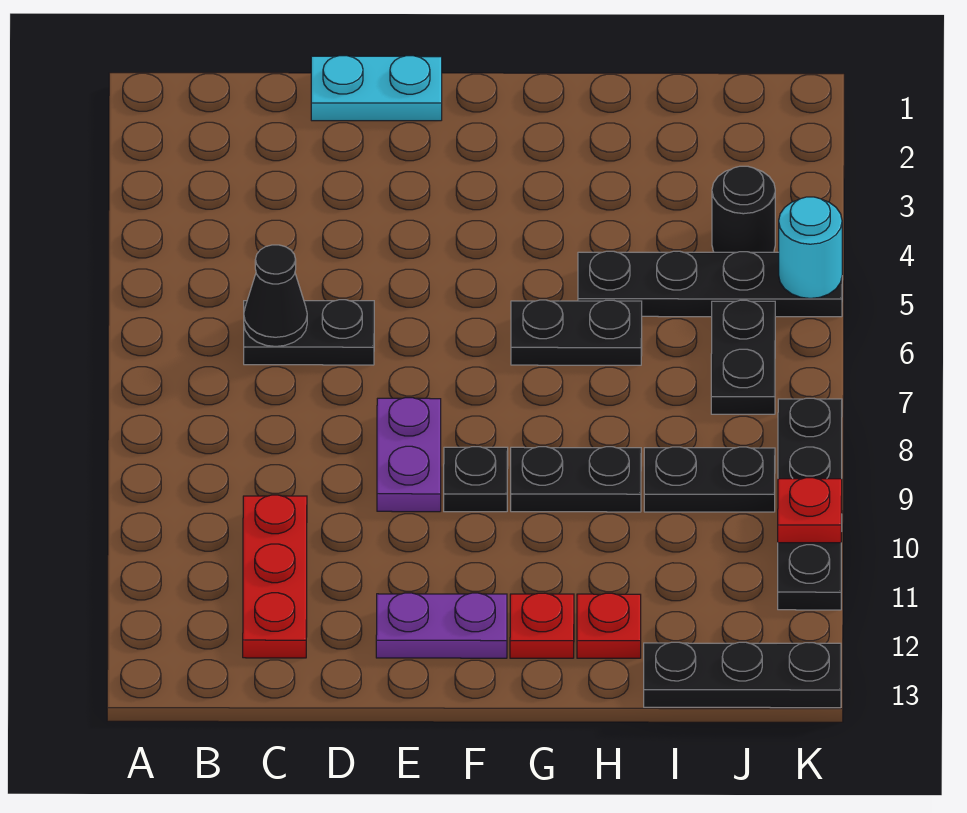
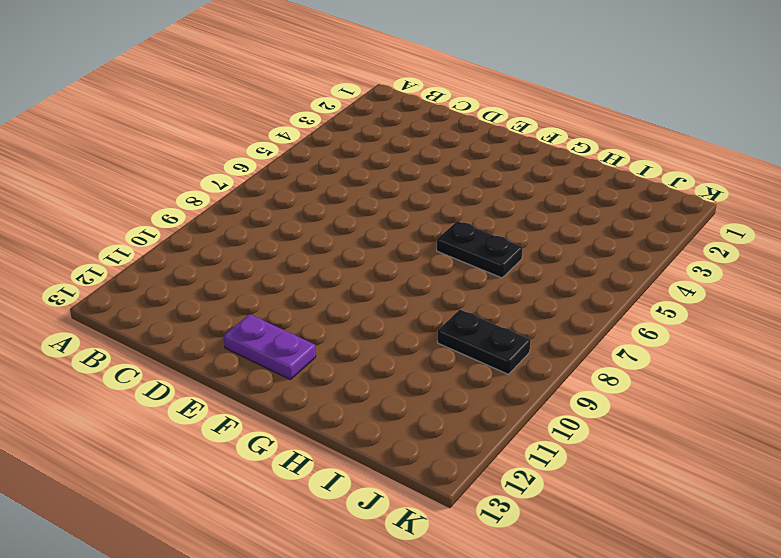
none -> black plate C6:D6 level 1
none -> red plate C10:C12 level 1
none -> cyan plate D1:E1 level 1

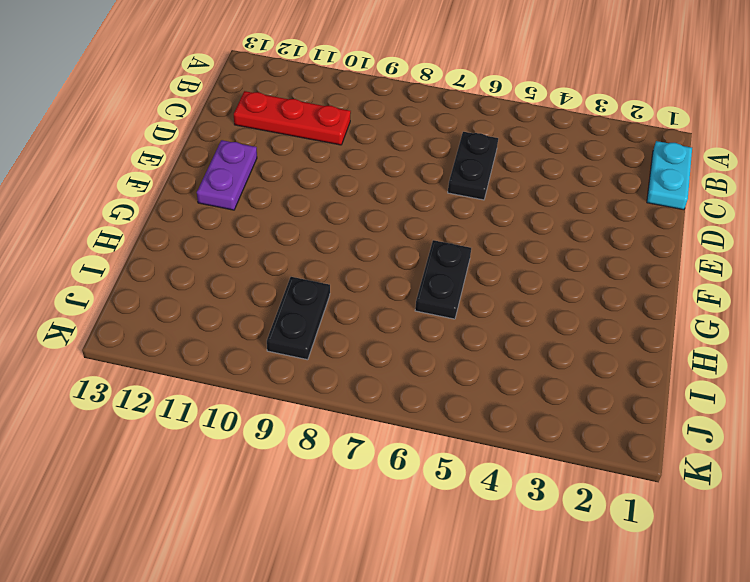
cyan plate B1:C1 level 1 -> cyan plate D1:E1 level 1
none -> purple plate E8:E9 level 1
none -> black plate F9 level 1
none -> black plate G9:H9 level 1

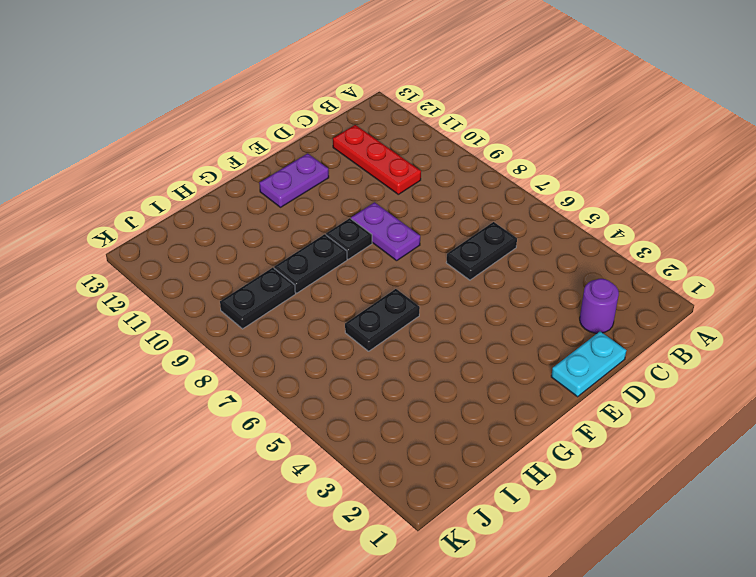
purple round brick C2 level 1 -> none
none -> red plate G12 level 1
none -> black plate H5:K5 level 1
none -> red plate H12 level 1

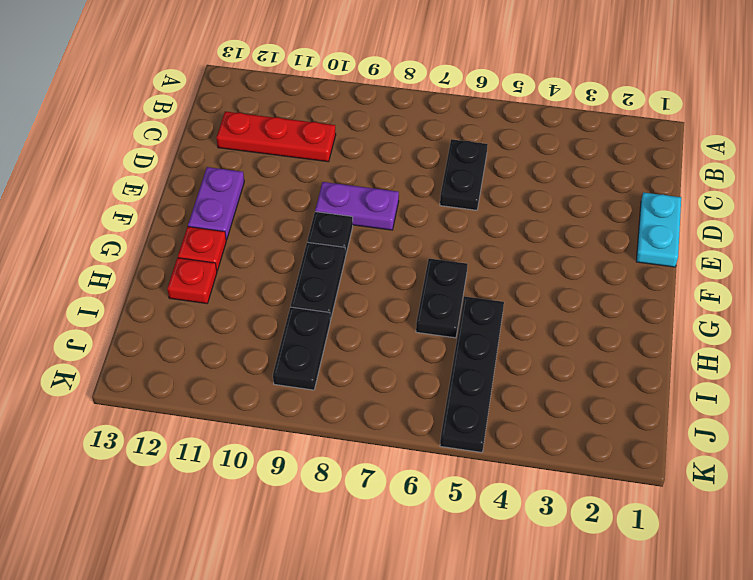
none -> black plate I13:K13 level 1
none -> black round brick J4 level 1
none -> black plate J6:J7 level 1

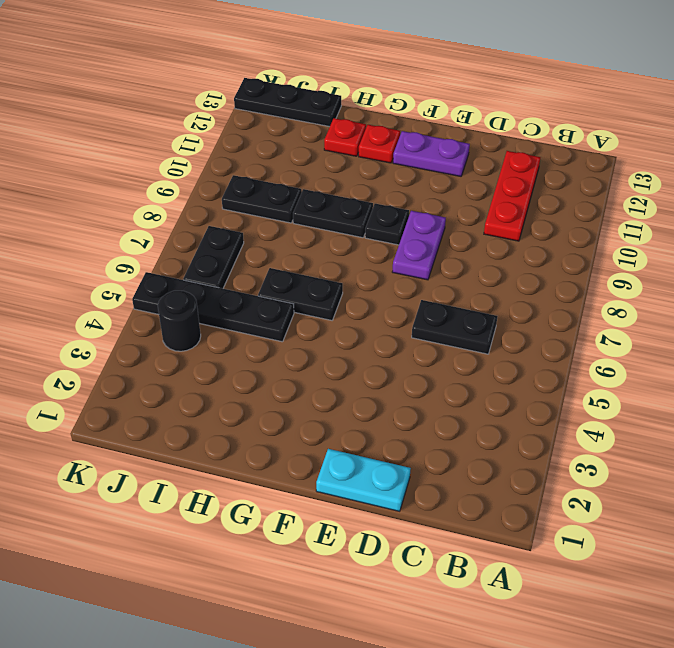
none -> black plate K8:K11 level 1
none -> black cone C6 level 2
none -> cyan round brick K5 level 2

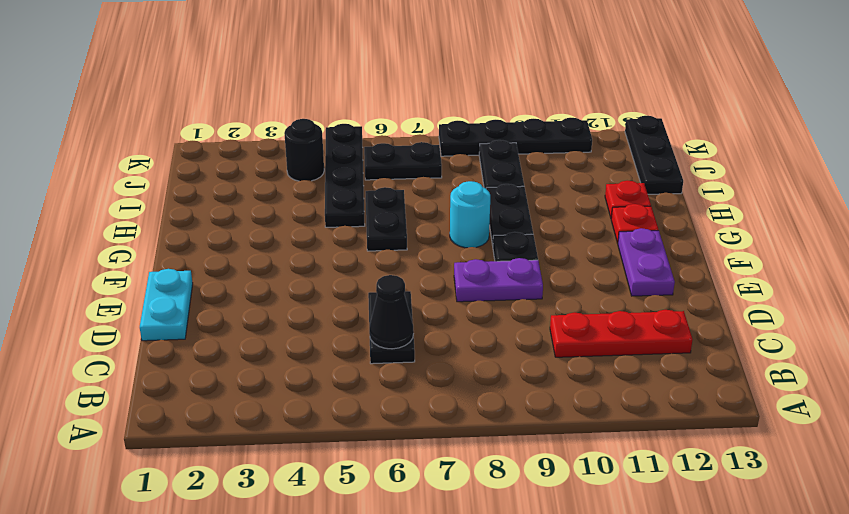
cyan round brick G8 level 1 -> cyan round brick K5 level 2
none -> red plate K10 level 2

